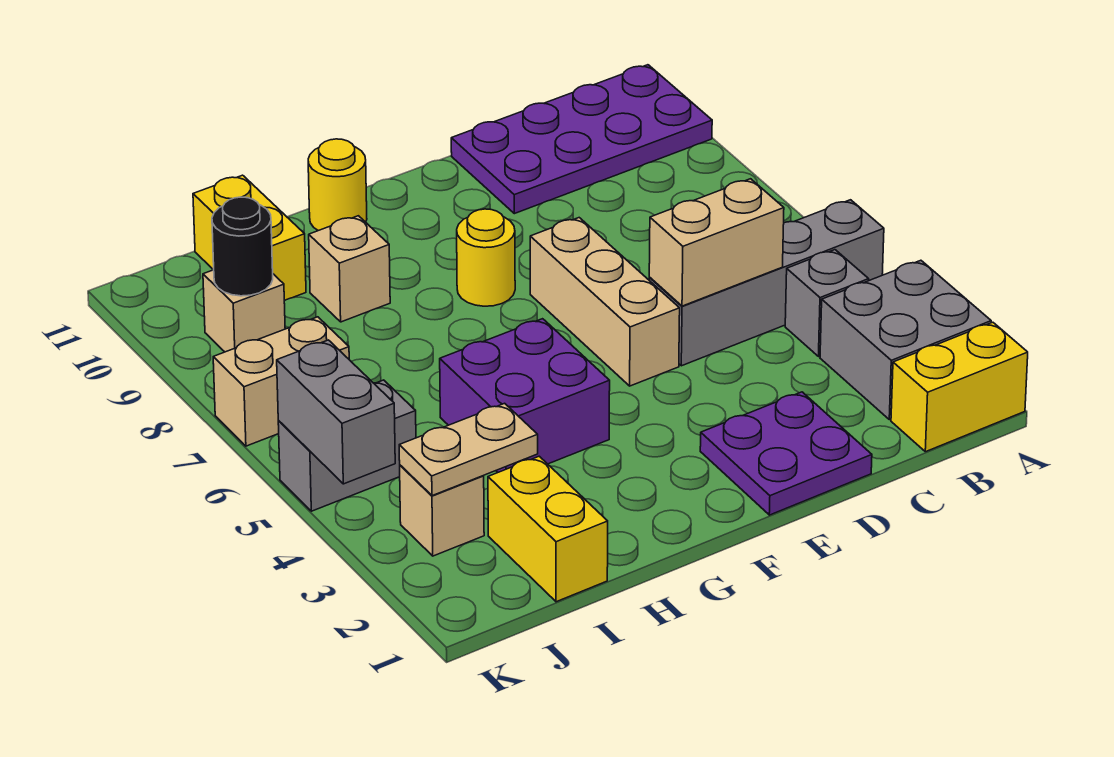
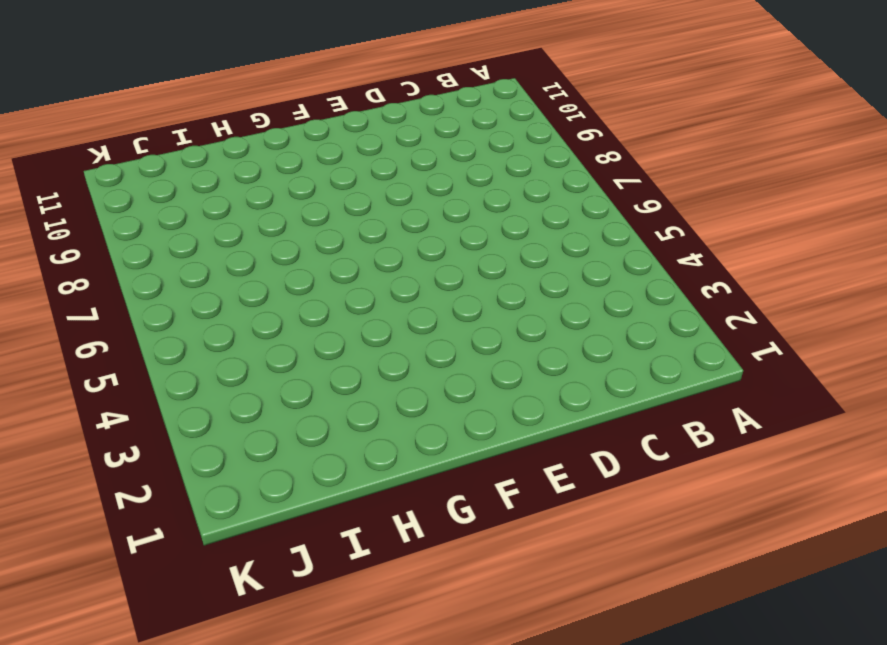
none -> yellow brick A1:B1 level 1
none -> grey brick A2:B3 level 1
none -> grey brick A5:D5 level 1

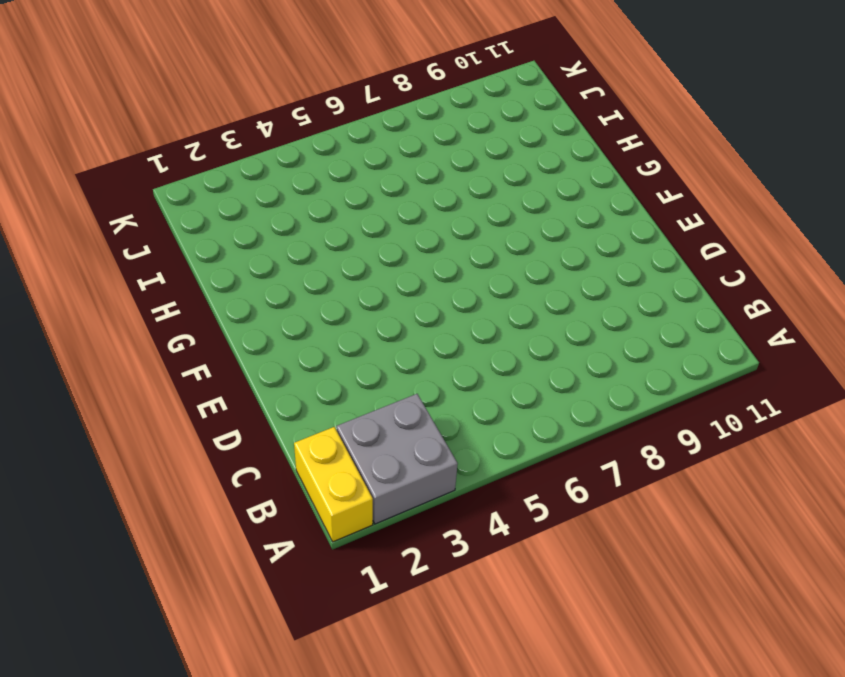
none -> grey brick A5:D5 level 1
none -> purple plate A10:D11 level 1
none -> grey brick B4 level 1

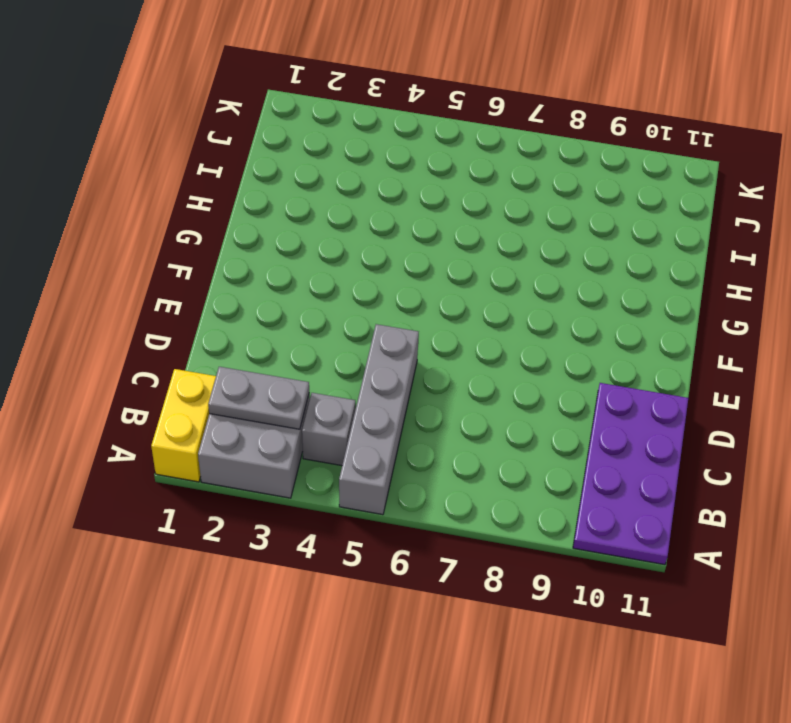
grey plate B2:B3 level 2 -> none
none -> purple plate D1:E2 level 1
none -> tan brick E5:E7 level 1
none -> yellow round brick F8 level 1

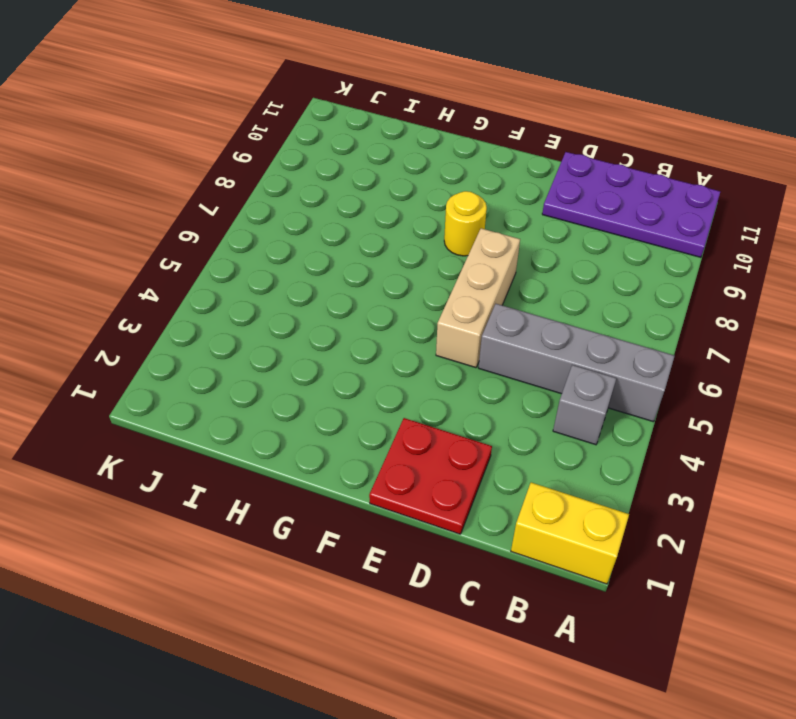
red plate D1:E2 level 1 -> purple plate D1:E2 level 1
none -> grey brick A2:B3 level 1
none -> purple brick G4:H5 level 1
none -> yellow round brick G11 level 1

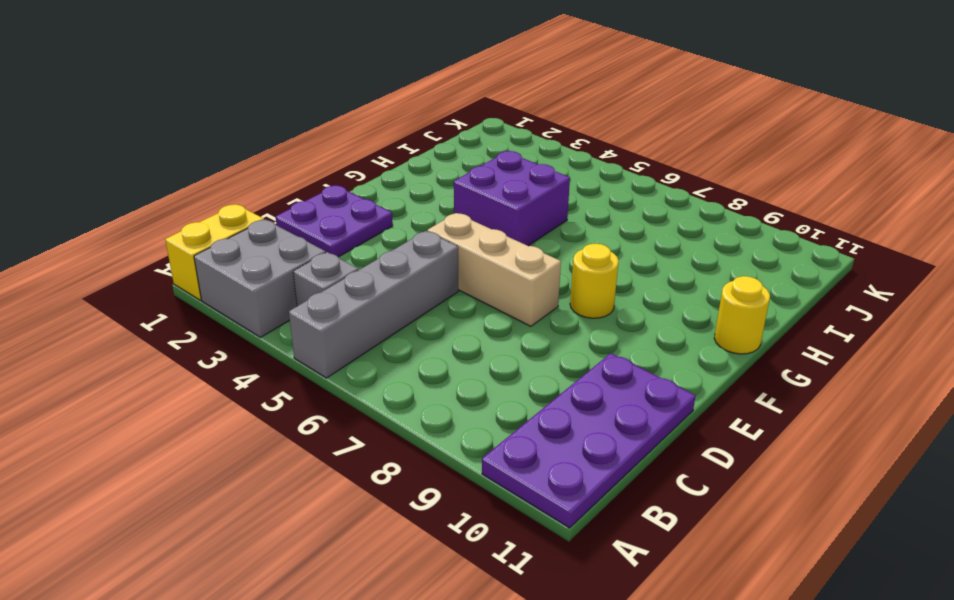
none -> tan brick H9 level 1
none -> yellow brick I1:I2 level 1
none -> yellow brick I10:I11 level 1

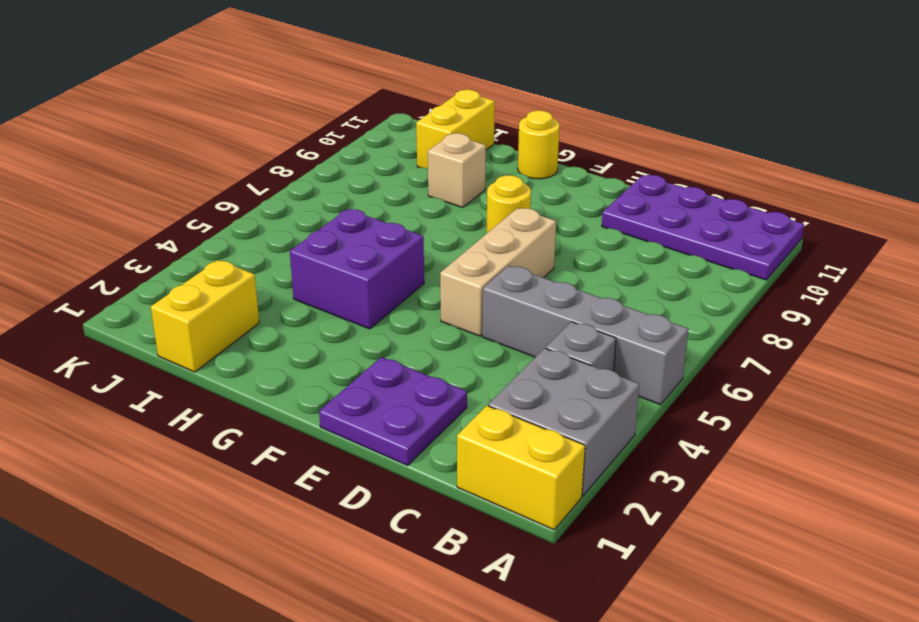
none -> tan brick J3 level 1
none -> grey brick J5:K5 level 1
none -> tan brick J7:K7 level 1

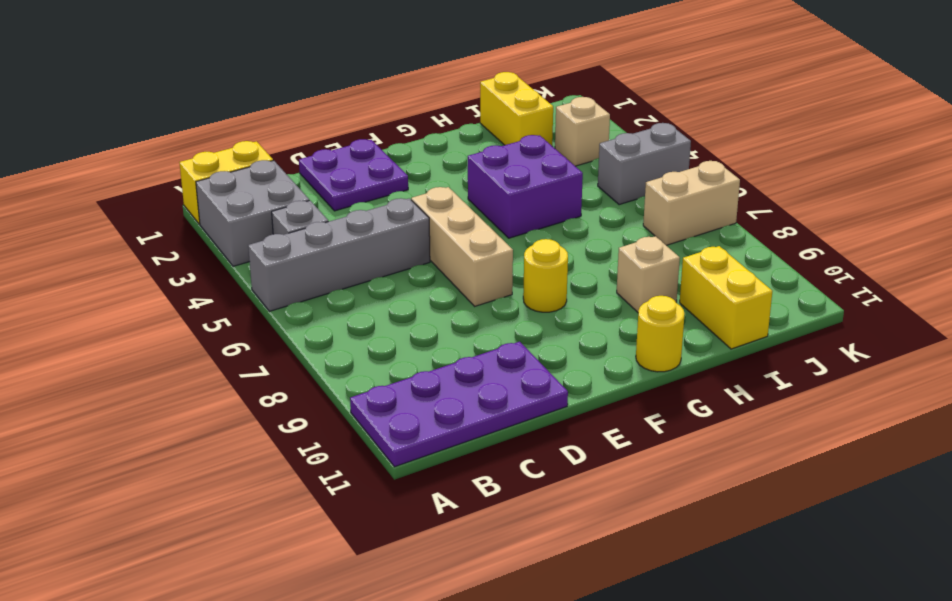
none -> tan brick J9 level 1
none -> tan brick C5:D5 level 2
none -> tan plate I3:J3 level 2

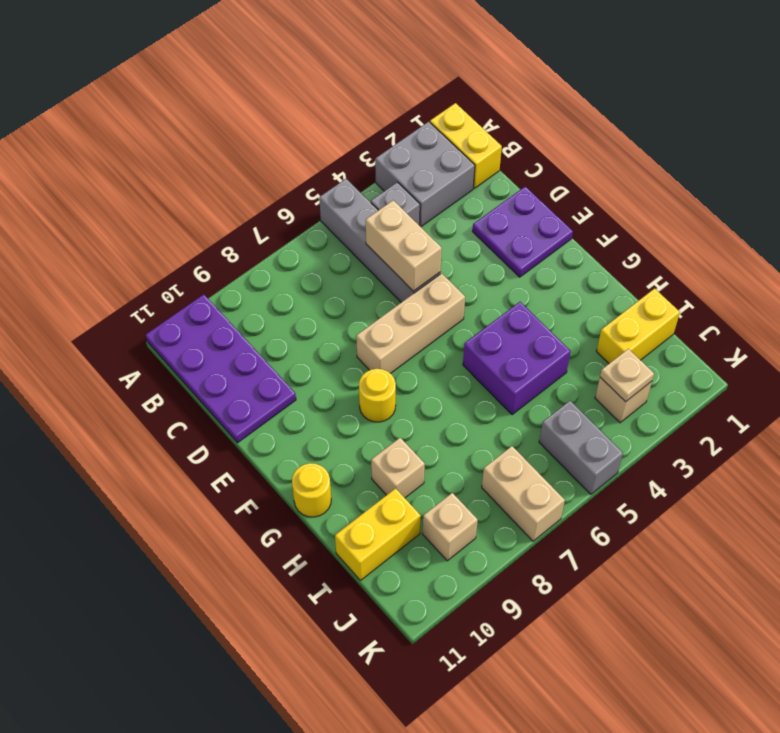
tan plate J3 level 2 -> tan plate I3:J3 level 2
none -> black round brick J9 level 2
none -> grey brick K4:K5 level 2

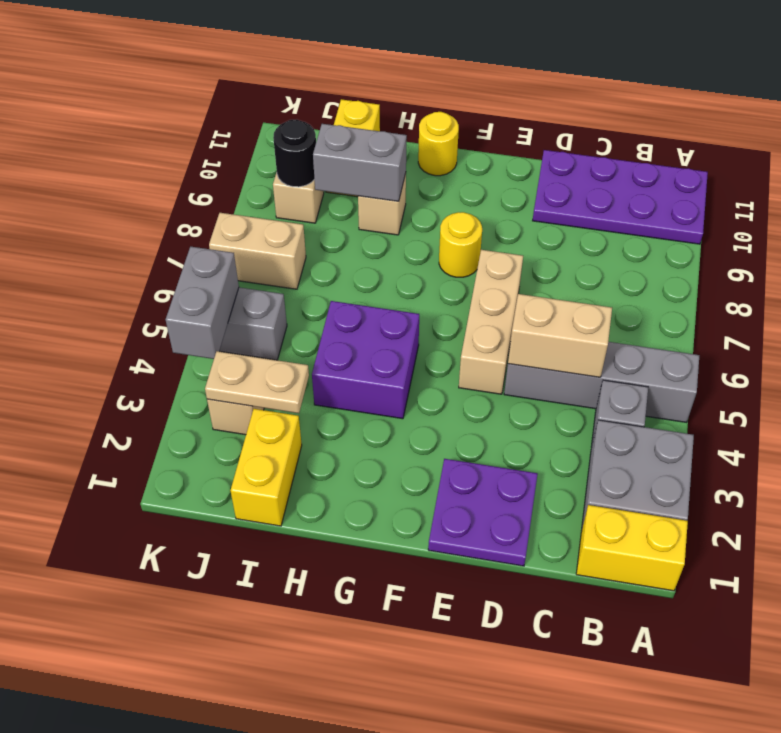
grey brick H9:I9 level 2 -> none

